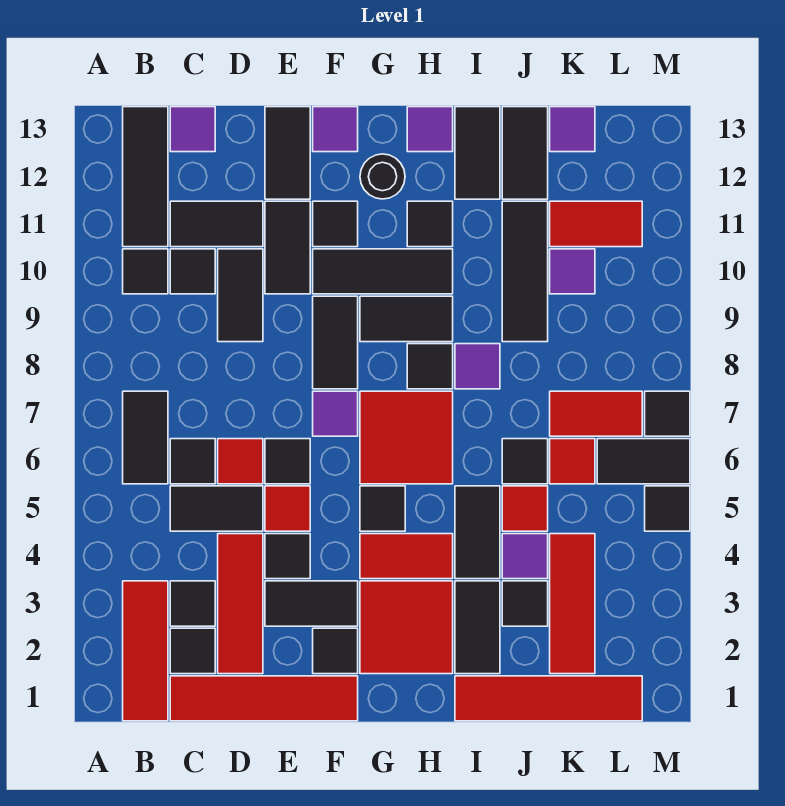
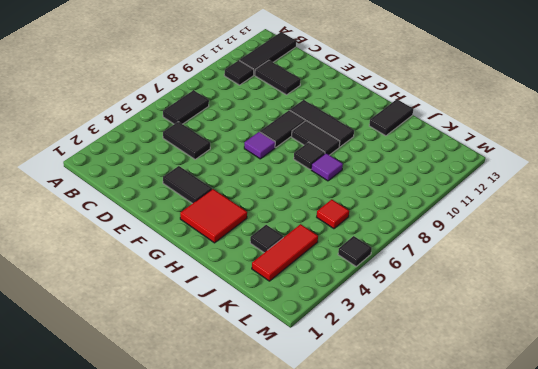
none -> red tile B1:B3 level 1
none -> red tile C1:F1 level 1
none -> black tile C2 level 1
none -> black tile C3 level 1

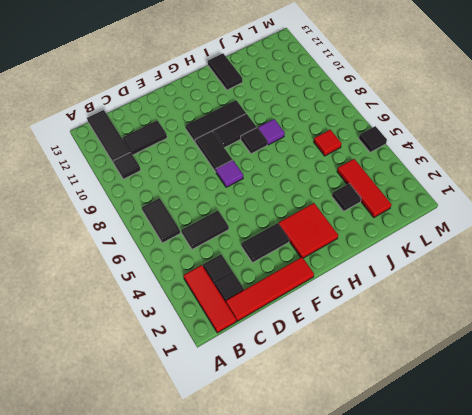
none -> black tile C6 level 1
none -> black tile C10 level 1
none -> purple tile C13 level 1
none -> red tile D2:D4 level 1

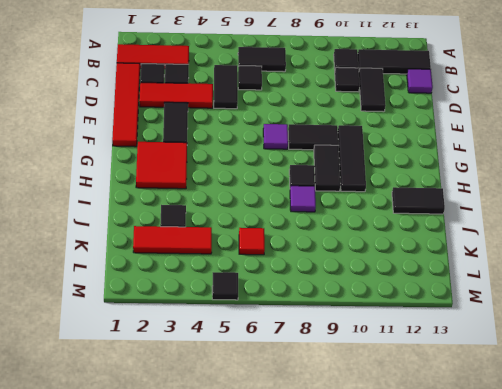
none -> red tile D6 level 1
none -> black tile D9:D10 level 1
none -> black tile E4 level 1
none -> red tile E5 level 1

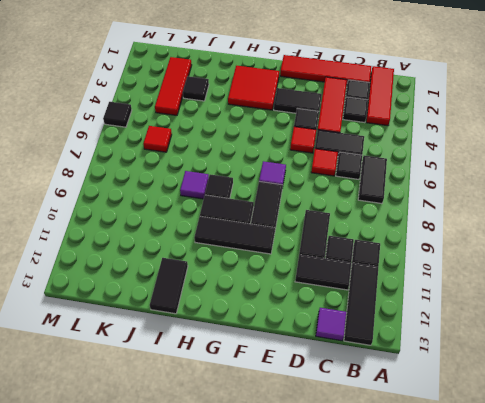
none -> black tile E6 level 1
none -> black tile E10:E11 level 1
none -> black tile E12:E13 level 1
none -> black tile F2 level 1

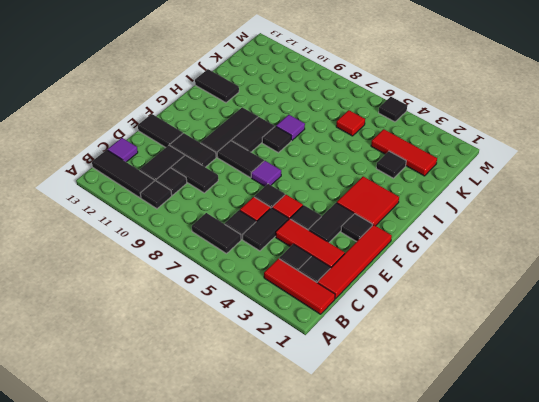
none -> black tile F11 level 1
none -> purple tile F13 level 1
none -> red tile G4:H4 level 1
none -> black tile G5 level 1

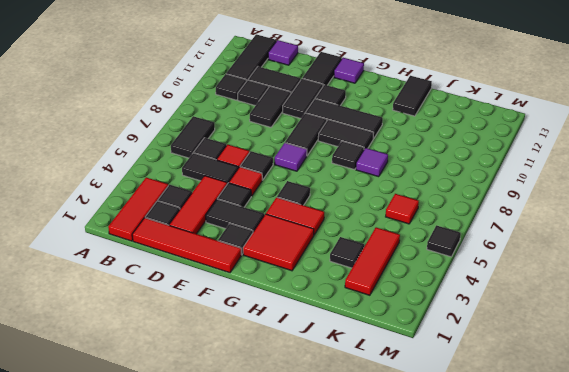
none -> red tile G6:H7 level 1
none -> black round brick G12 level 1
none -> black tile H11 level 1
none -> purple tile H13 level 1

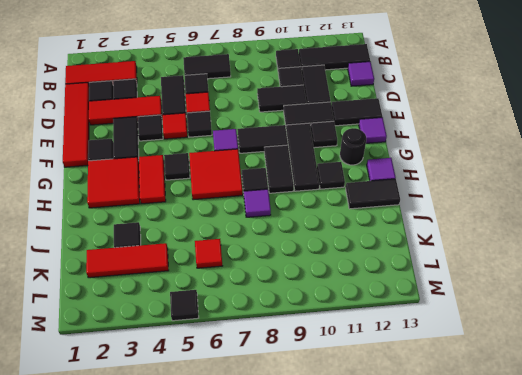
none -> red tile I1:L1 level 1
none -> black tile I2:I3 level 1
none -> black tile I4:I5 level 1
none -> purple tile J4 level 1

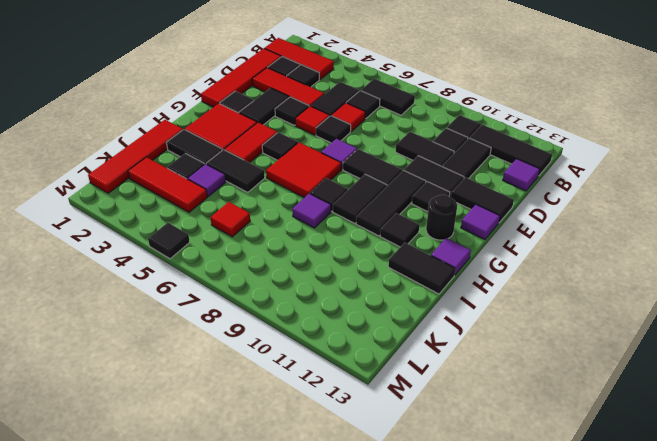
none -> red tile J5 level 1
none -> black tile J6 level 1
none -> black tile J9:J11 level 1
none -> black tile J12:J13 level 1

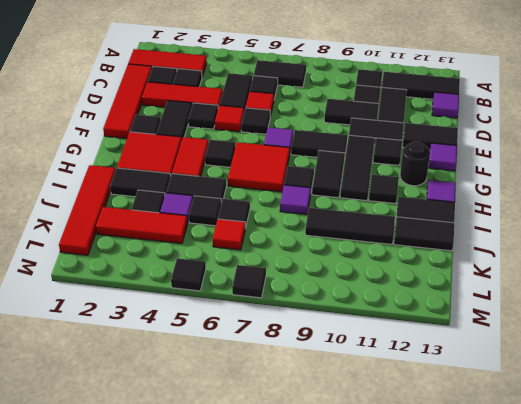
black tile J5 level 1 -> red tile J5 level 1
none -> red tile K7:L7 level 1
none -> purple tile K10 level 1
none -> red tile K11:L11 level 1
none -> purple tile K13 level 1

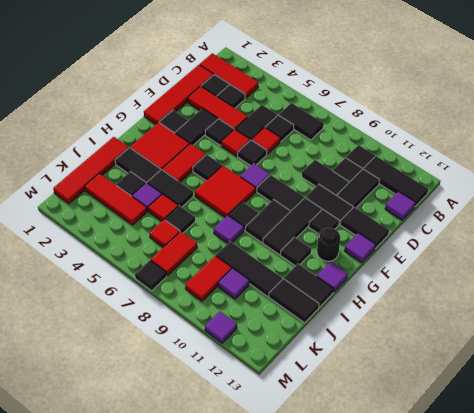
red tile K9:L9 level 1 -> red tile K11:L11 level 1
purple tile M11 level 1 -> purple tile K13 level 1
none -> black tile L6:M6 level 1
none -> black tile M5 level 1

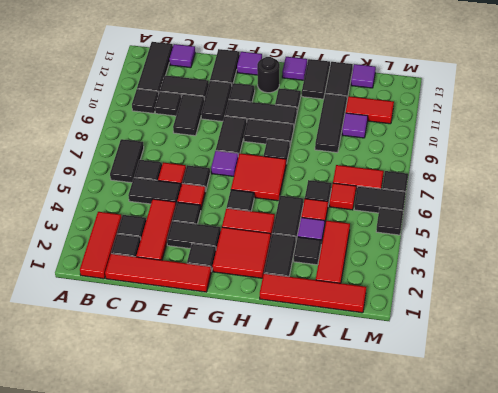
none -> purple tile I8 level 1

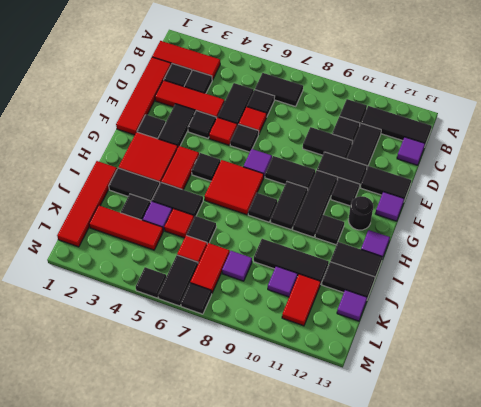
purple tile K8 level 1 -> purple tile I8 level 1

